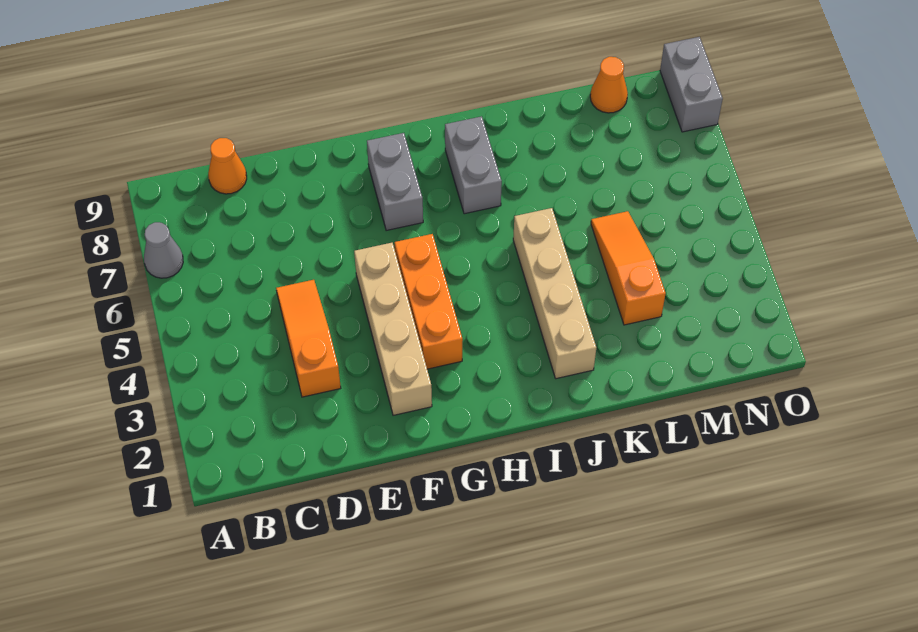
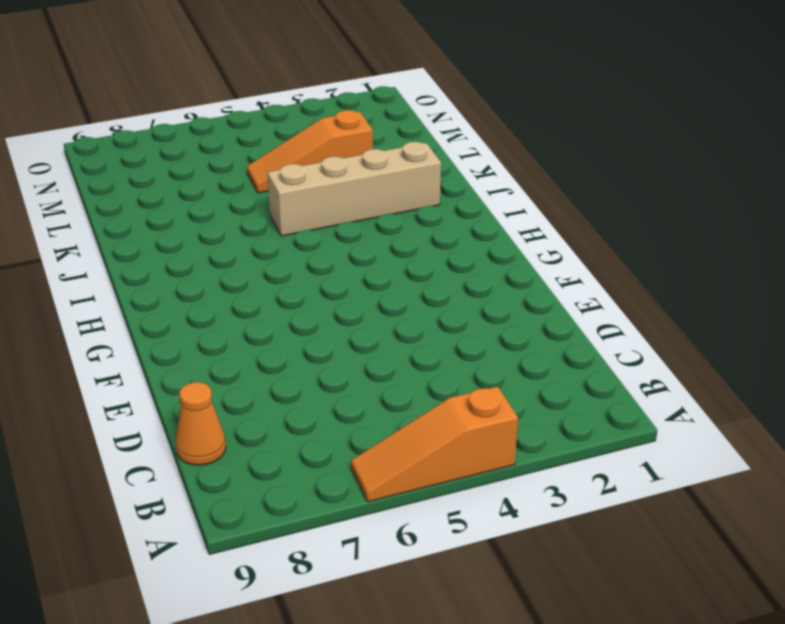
orange slope A4:A6 level 1 top 4 -> orange slope D3:D5 level 1 top 3
none -> grey cone A7 level 1
none -> tan brick F2:F5 level 1

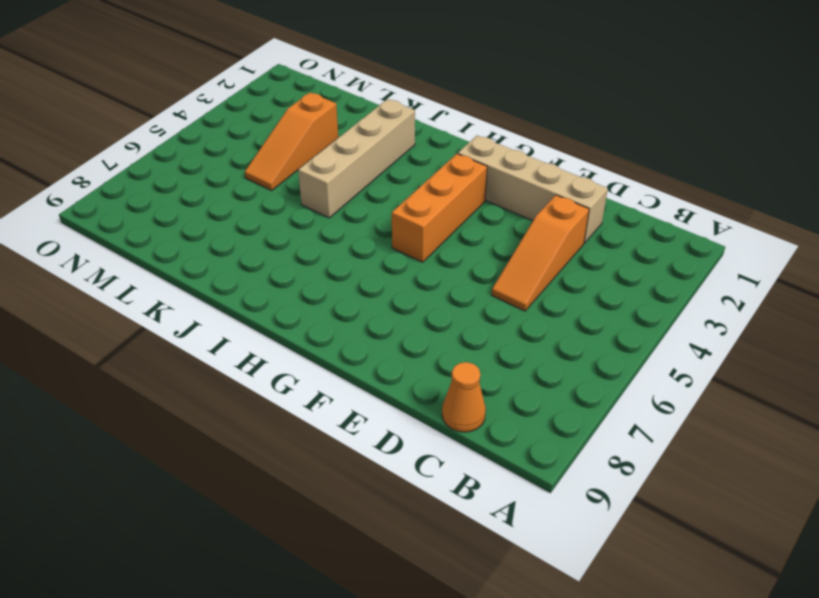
tan brick D2:G2 level 1 -> tan brick F2:F5 level 1
none -> grey cone A7 level 1
none -> grey brick G7:G8 level 1

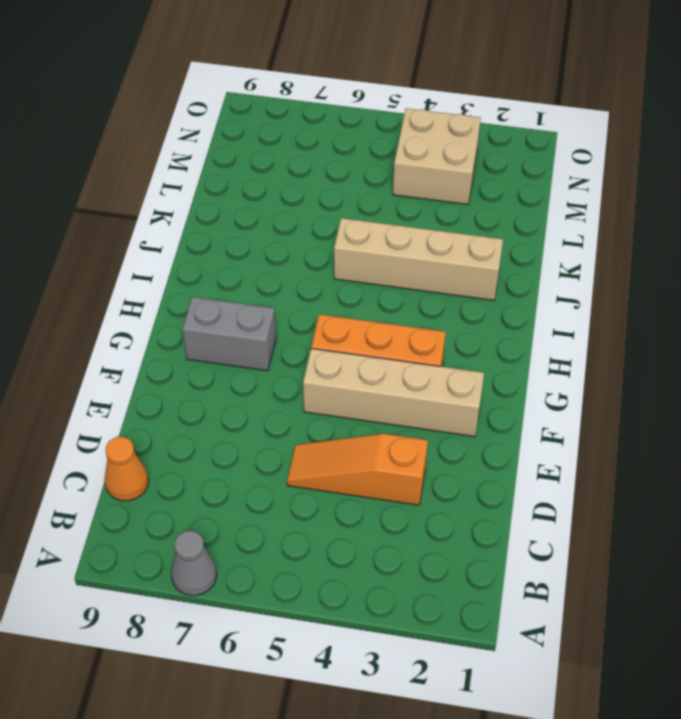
tan brick M3:N4 level 1 -> none
none -> grey brick I7:I8 level 1
none -> orange slope L3:L5 level 1 top 3

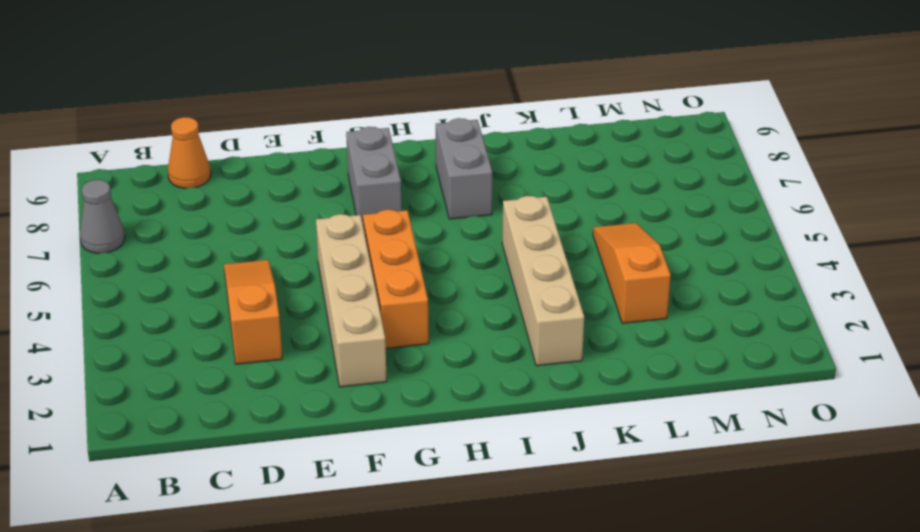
none -> orange cone M9 level 1
none -> grey brick O8:O9 level 1

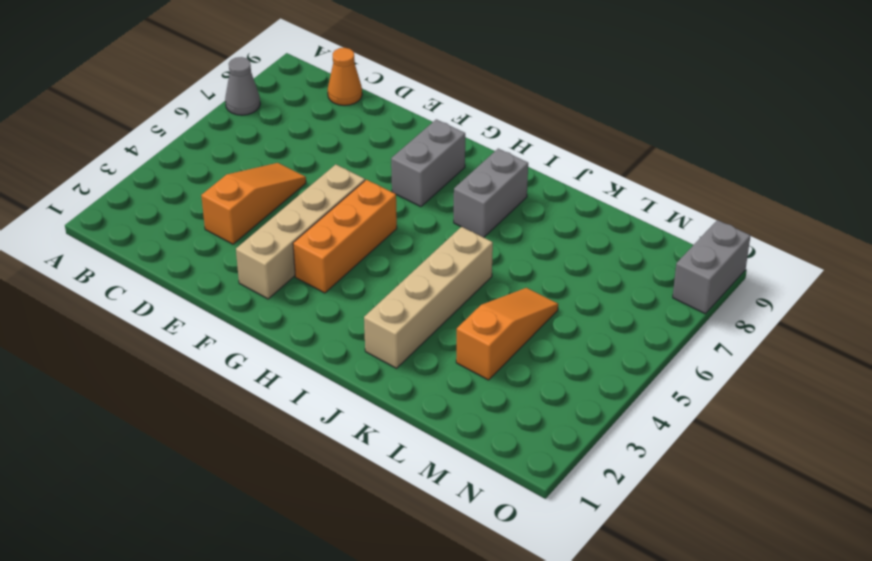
none -> orange cone M9 level 1

